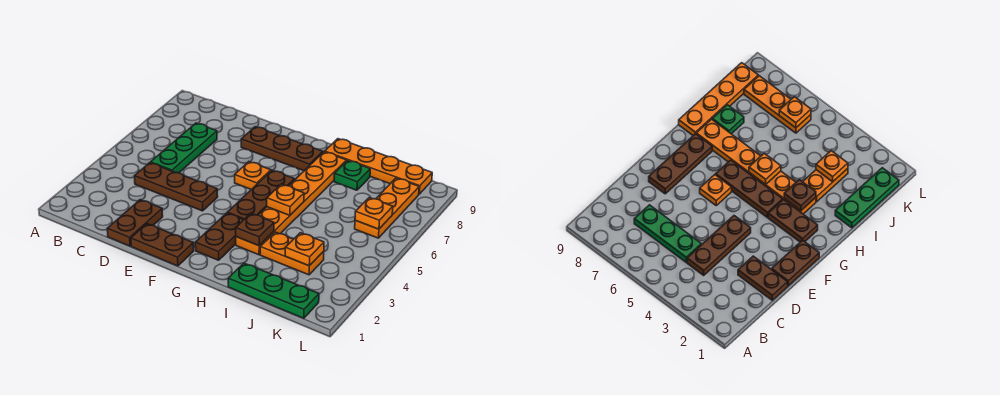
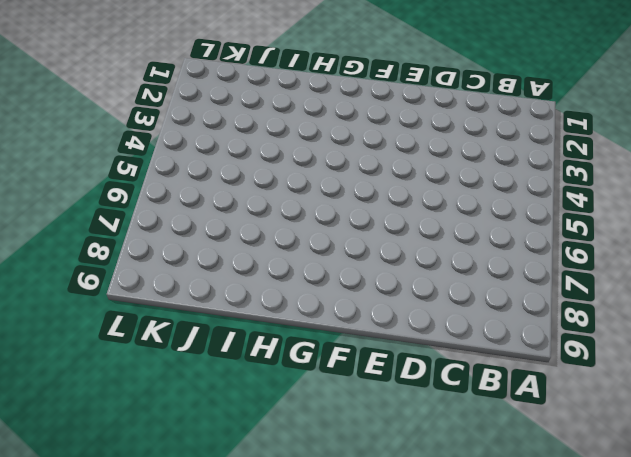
none -> brown plate C4:E4 level 1
none -> green plate C5:C7 level 1
none -> brown plate D1:D2 level 1

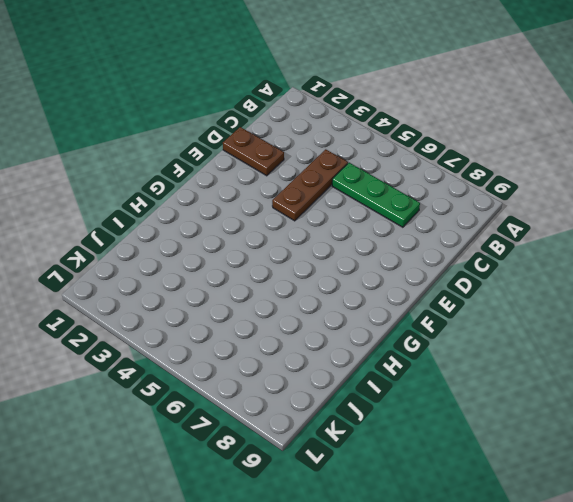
none -> brown plate E1:F1 level 1
none -> brown plate E8:G8 level 1
none -> orange plate F6 level 1

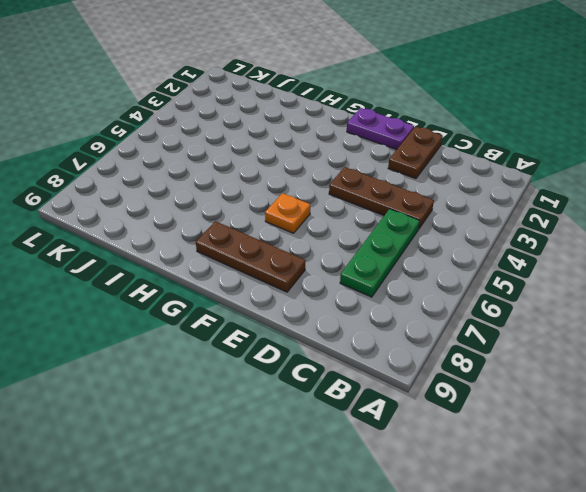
purple plate E1:F1 level 1 -> brown plate E1:F1 level 1
none -> brown plate G2:G3 level 1
none -> brown plate G4:G6 level 1
none -> orange plate H3:H8 level 1

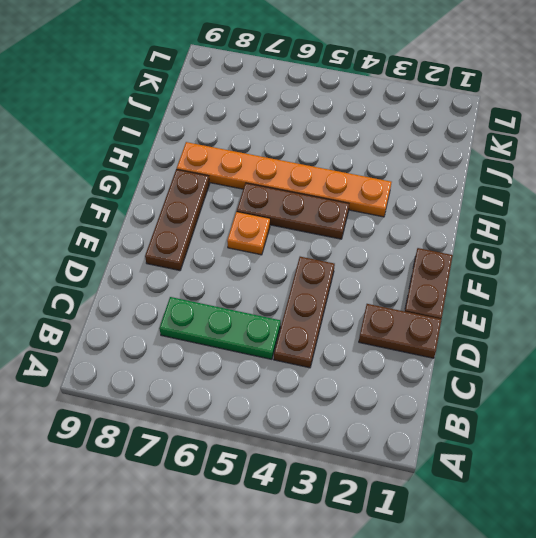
none -> brown plate G2:G3 level 1
none -> orange plate H9:K9 level 1
none -> green plate I1:K1 level 1

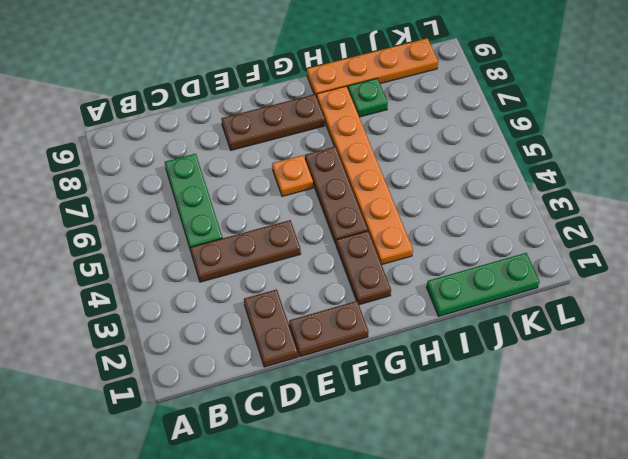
none -> orange plate I3:J3 level 1
none -> orange plate K6:K8 level 1
none -> brown plate H3 level 2

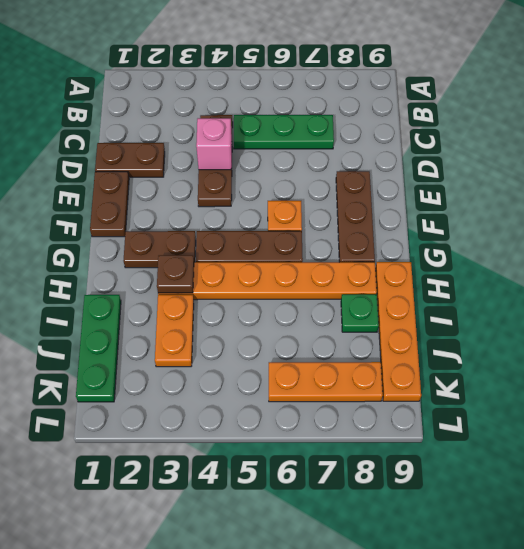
pink brick D4 level 2 -> none
none -> orange plate H5 level 2
none -> orange plate J3 level 2
none -> orange plate K6 level 2

